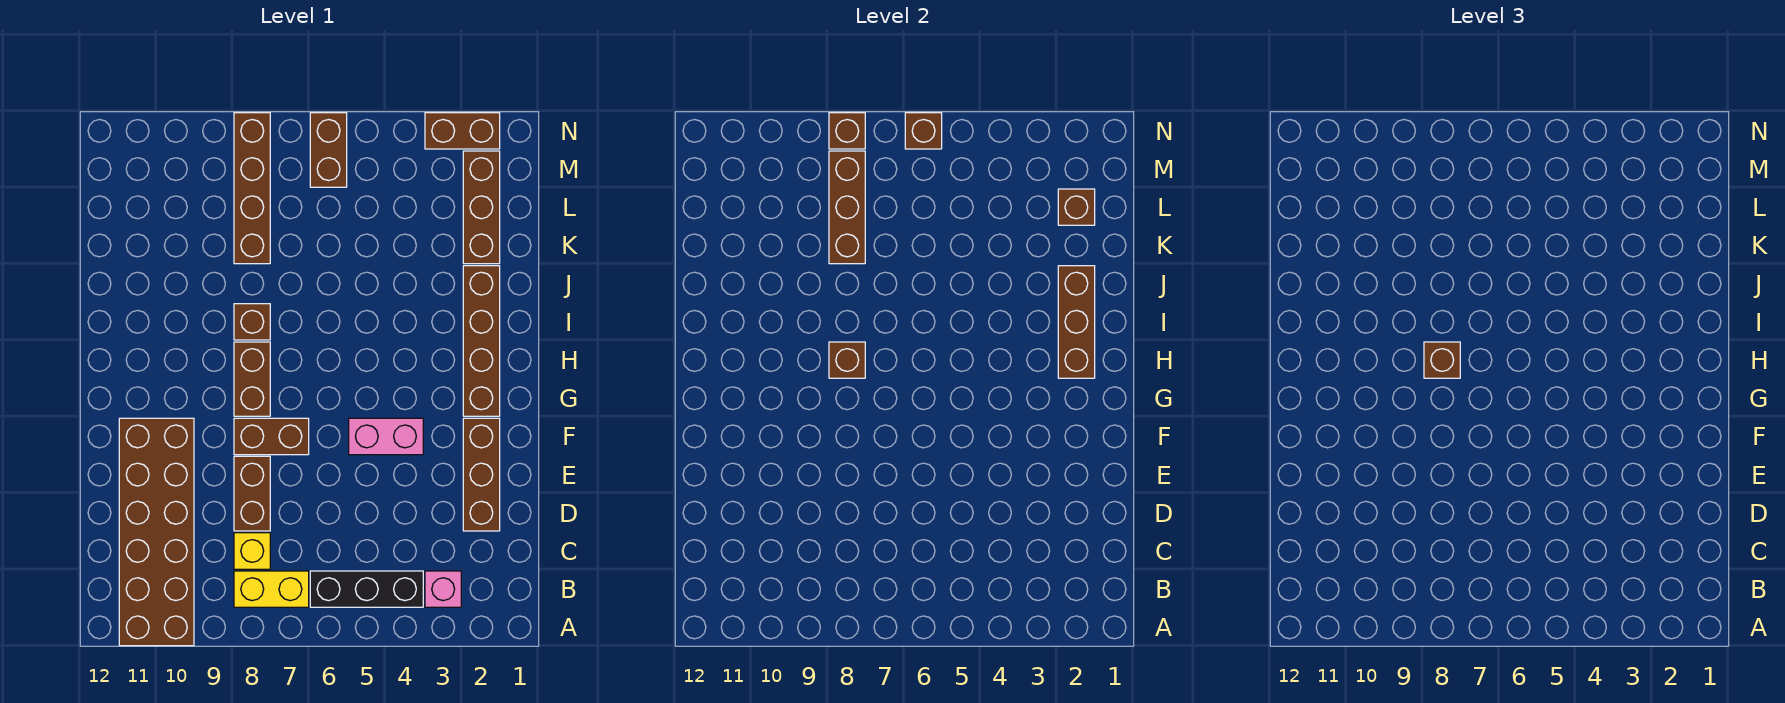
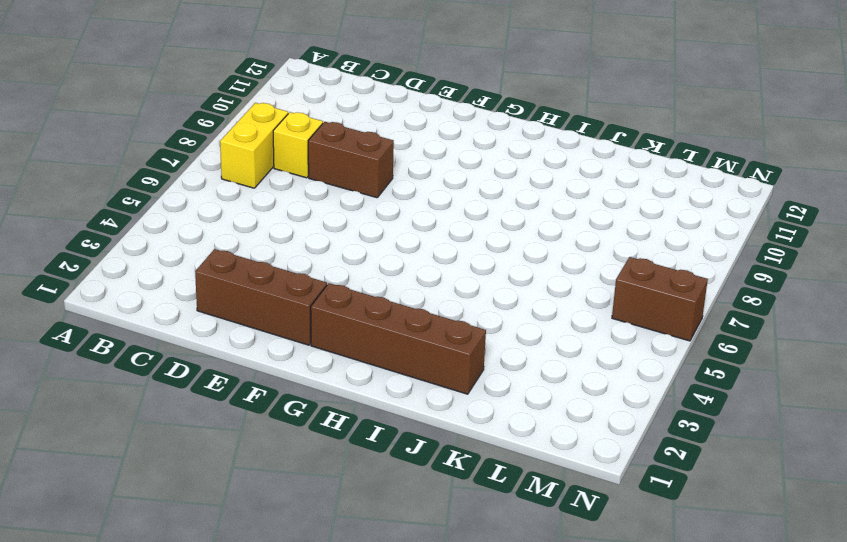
none -> brown brick A10:F11 level 1
none -> pink brick B3 level 1
none -> black brick B4:B6 level 1

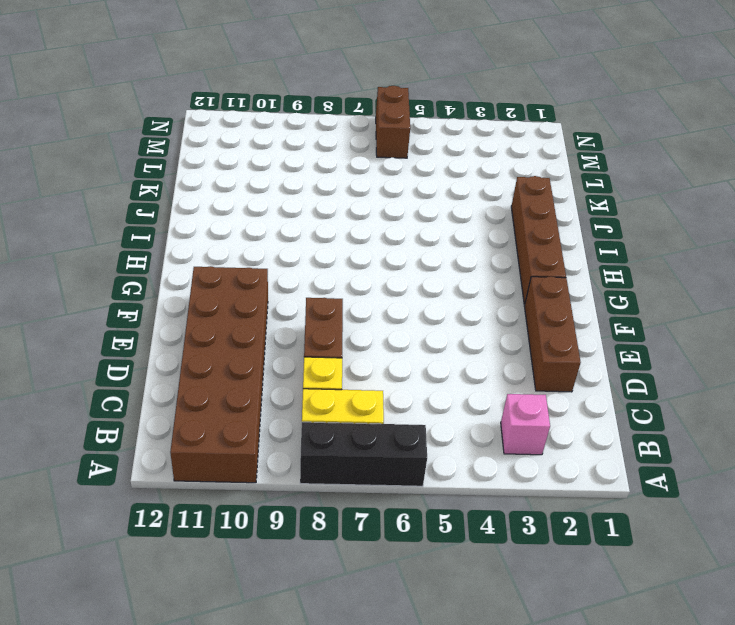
black brick A6:A8 level 1 -> black brick B4:B6 level 1
none -> pink brick F4:F5 level 1
none -> brown brick F7:F8 level 1
none -> brown brick G8:H8 level 1

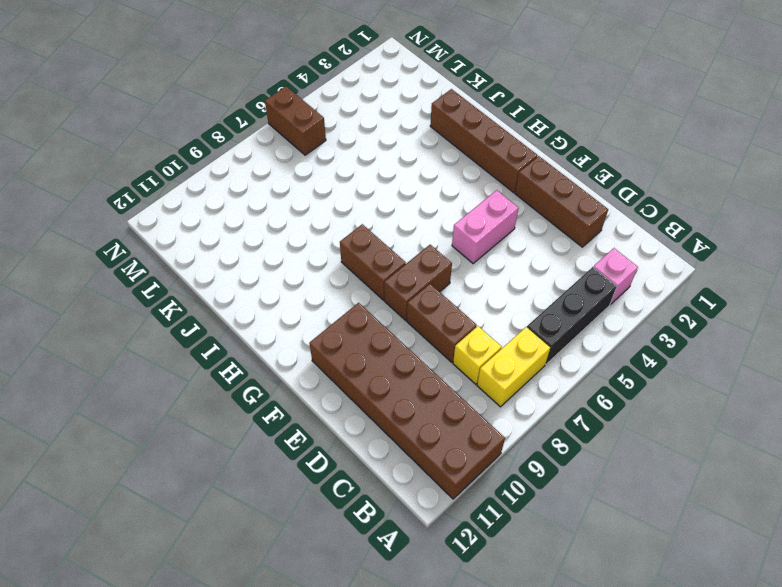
none -> brown brick I8 level 1
none -> brown brick K2:M2 level 1
none -> brown brick K8:N8 level 1

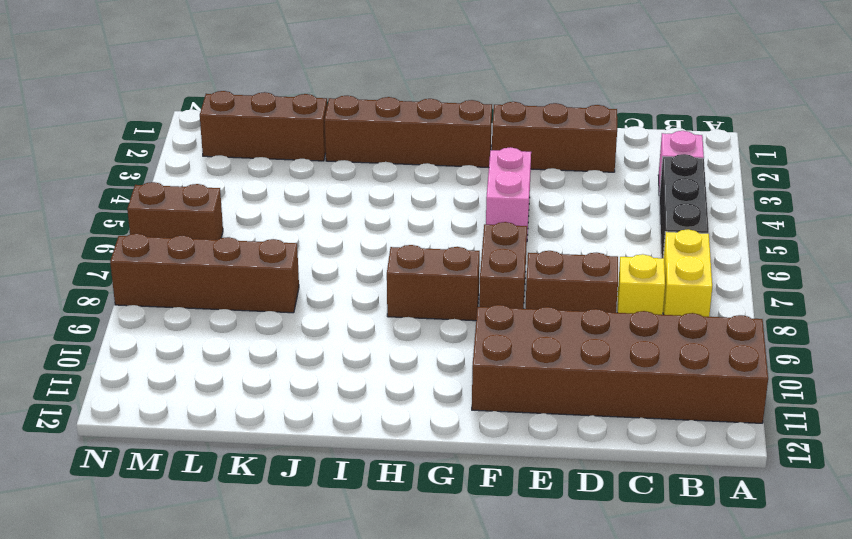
none -> brown brick I8 level 1
none -> brown brick N2:N3 level 1
none -> brown brick H2:J2 level 2

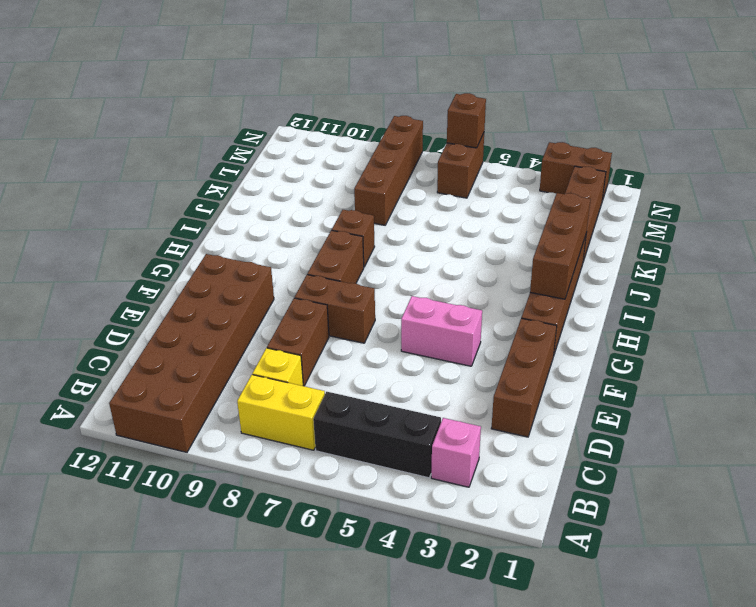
none -> brown brick H8 level 2
none -> brown brick K8:M8 level 2
none -> brown brick L2 level 2

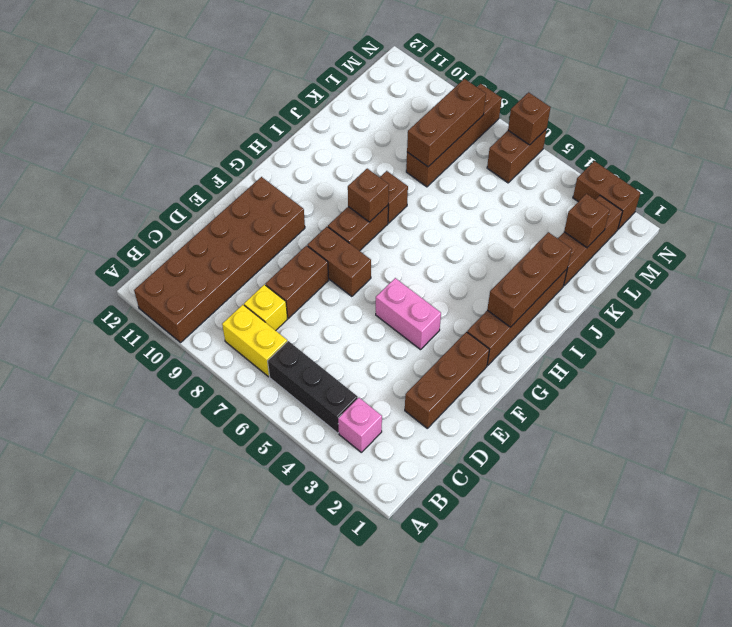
none -> brown brick N8 level 2
none -> brown brick H8 level 3

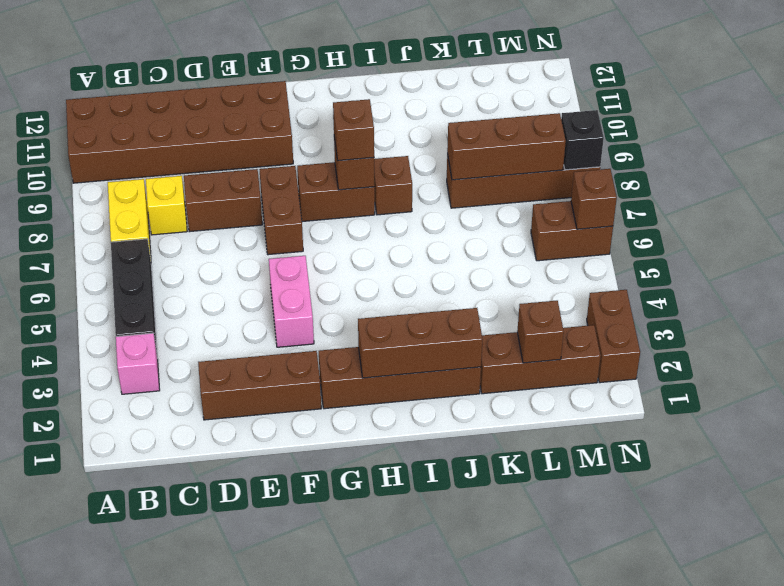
black brick N8 level 2 -> brown brick N8 level 2

